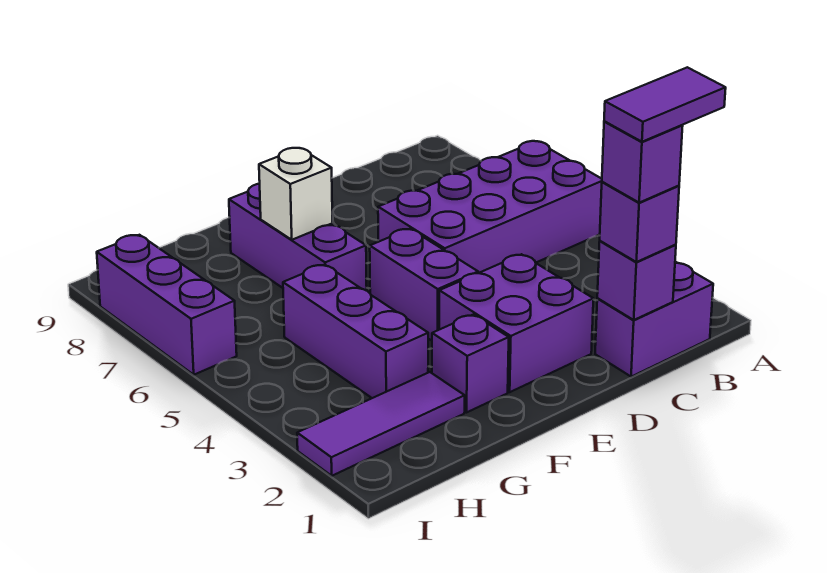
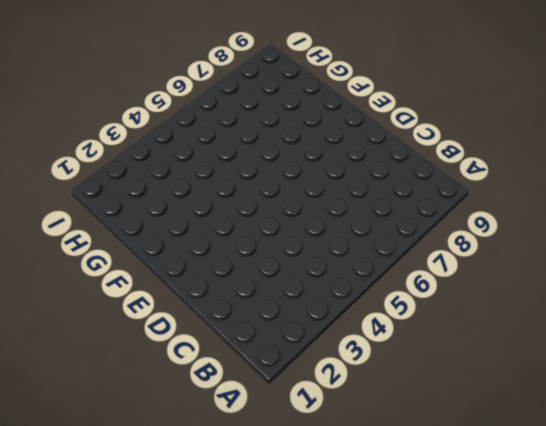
none -> purple brick A5:D6 level 1
none -> purple brick B1:C1 level 1
none -> purple brick D2:E3 level 1

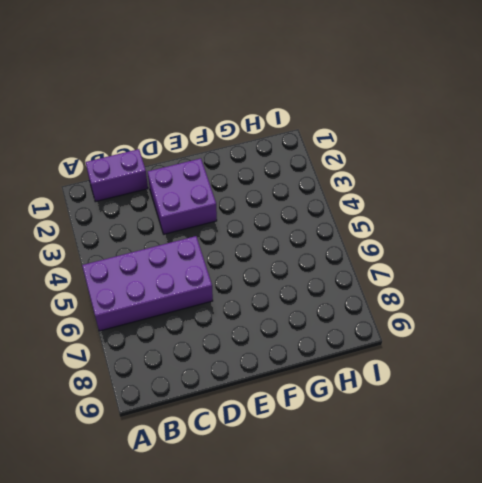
none -> purple brick E4:E5 level 1
none -> purple brick F2 level 1
none -> purple brick F6:F8 level 1

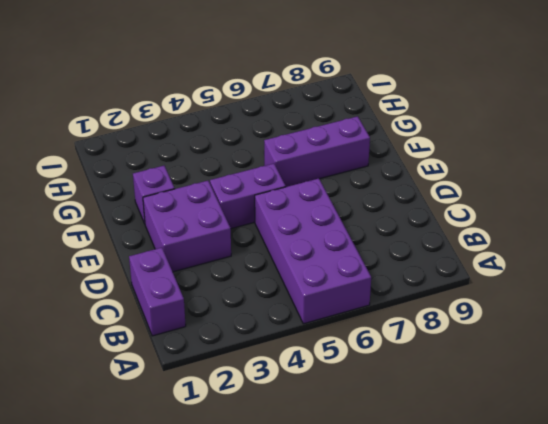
none -> purple tile G2:I2 level 1
none -> purple brick G3:G5 level 1
none -> purple brick I6:I8 level 1

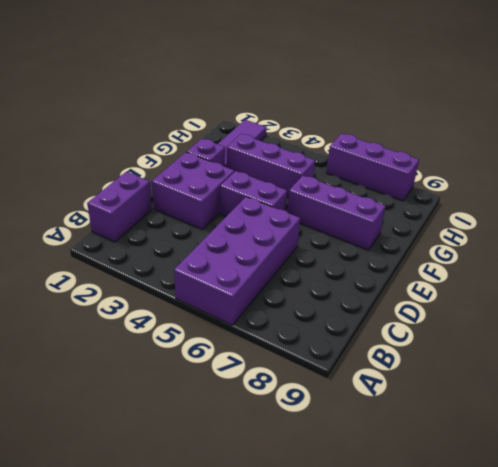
none -> purple brick C1 level 2
none -> white brick F7 level 2
none -> purple brick C1 level 3

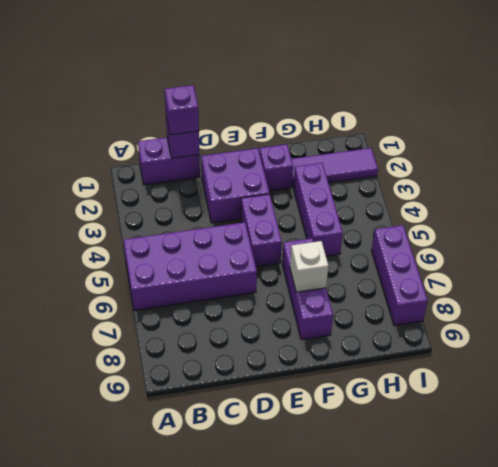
none -> purple brick C1 level 4
none -> purple tile B1:C1 level 5

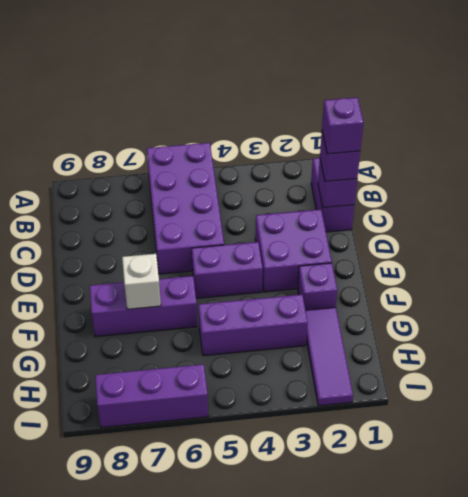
none -> purple tile B1:C1 level 5

